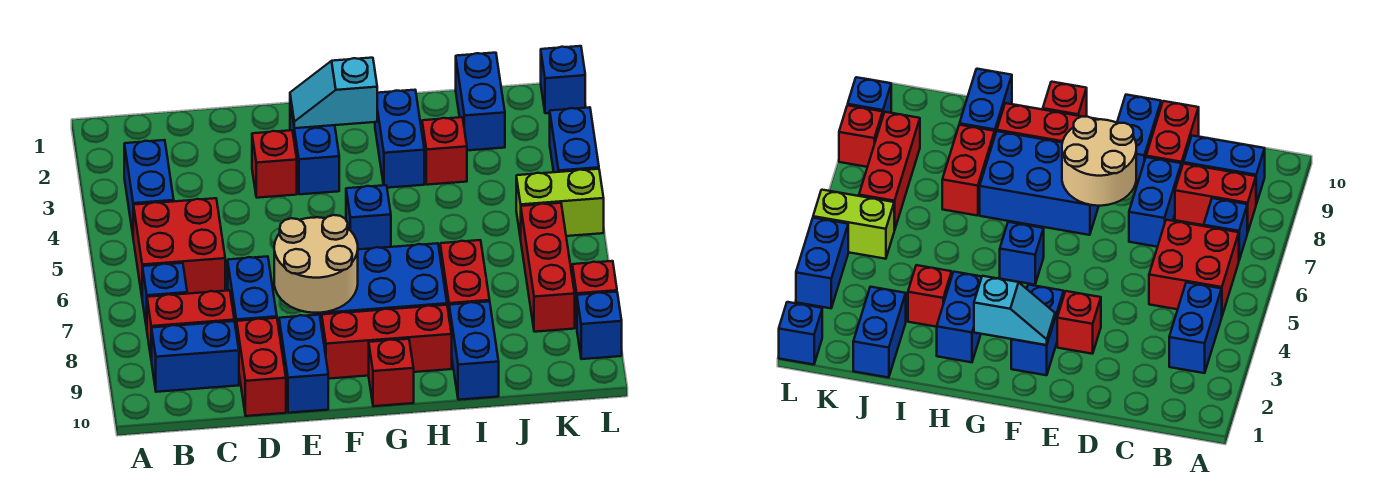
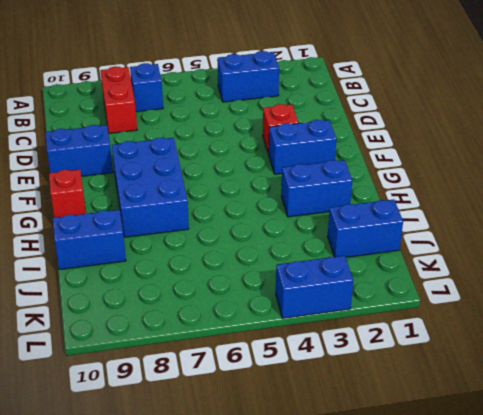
none -> red brick B5:C6 level 1
none -> blue brick B9:C9 level 1
none -> blue brick D7:D8 level 1

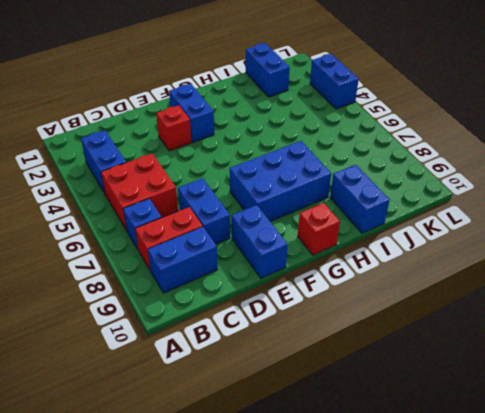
none -> red brick D9:D10 level 1
none -> red brick F9:H9 level 1
none -> blue brick G5 level 1

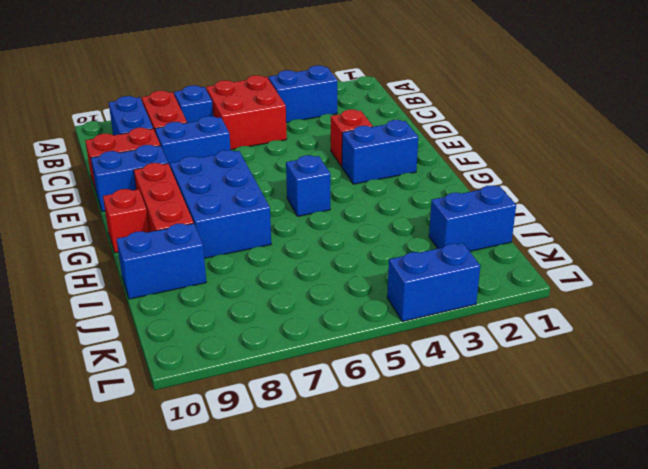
none -> blue brick H2:H3 level 1
none -> red brick I3 level 1
none -> red brick I7:I8 level 1

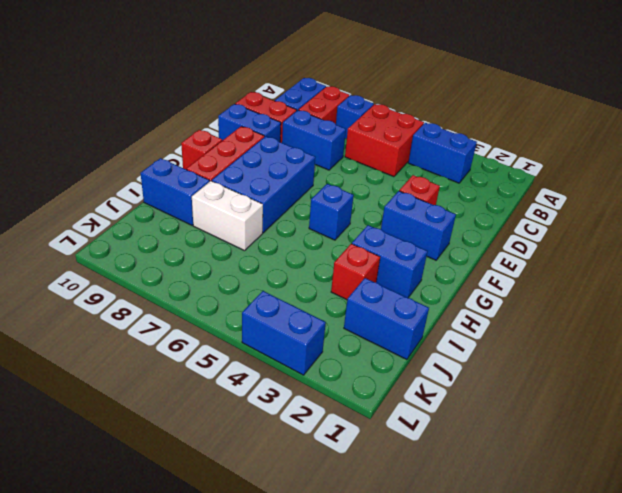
white brick I7:I8 level 1 -> red brick I7:I8 level 1
none -> lime brick K5:L5 level 1
none -> red brick K6:K8 level 1
none -> blue brick L1 level 1

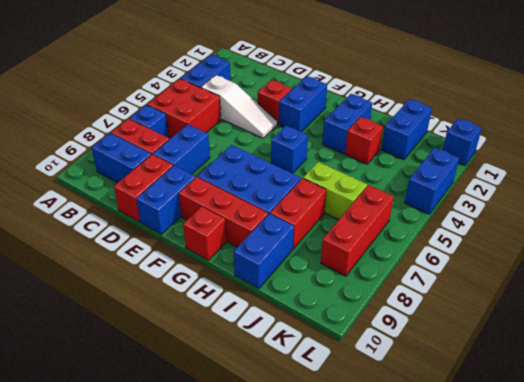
white slope C4:E4 level 1 top C -> none
lime brick I6:J6 level 1 -> lime brick K5:L5 level 1
none -> red brick L8 level 1
none -> blue brick L9 level 1
none -> tan round brick E7:F8 level 2

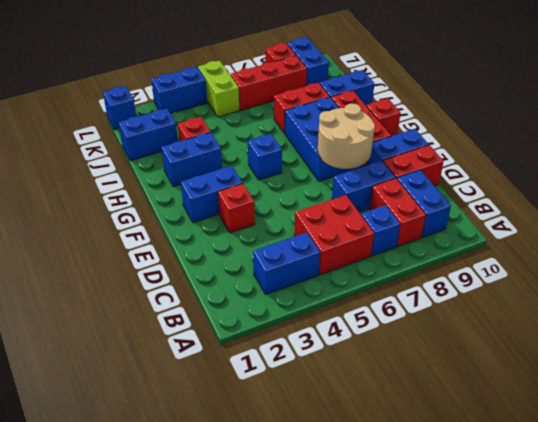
blue brick K9:L9 level 1 -> blue brick L9 level 1
none -> cyan slope F2:G2 level 2 top G

